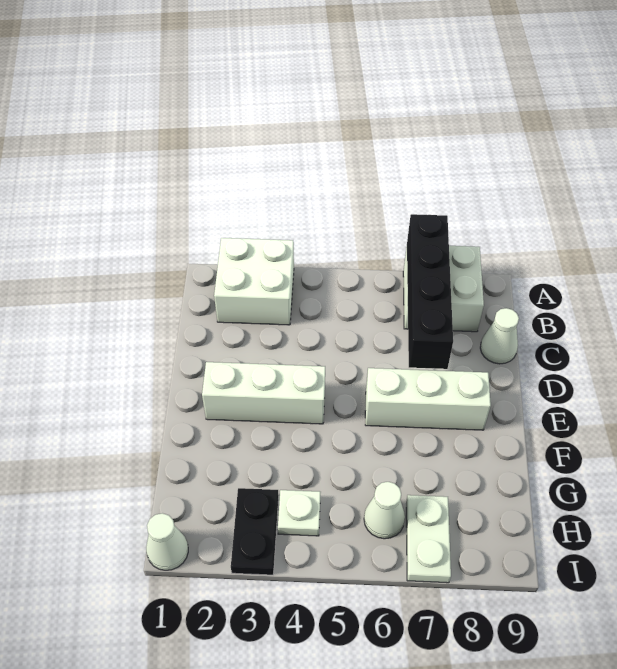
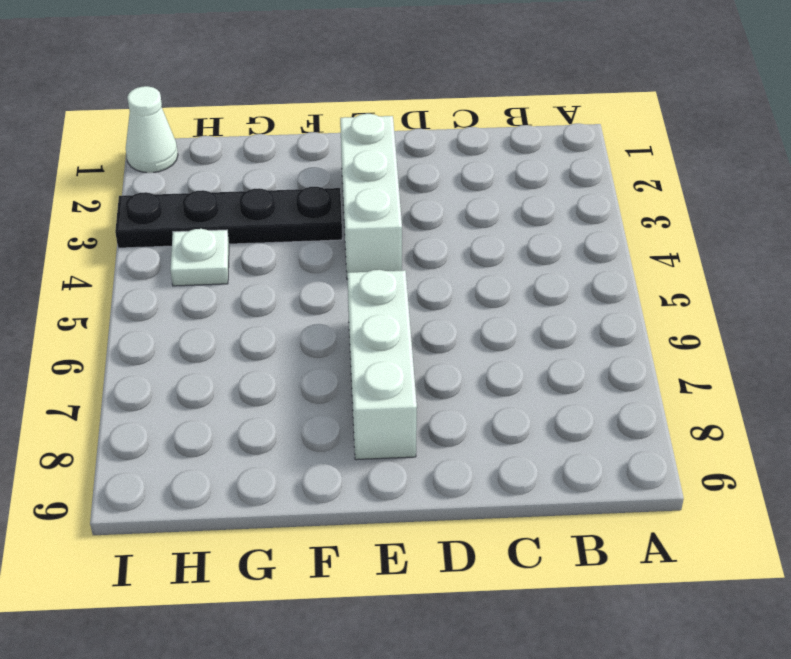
black plate F3:I3 level 1 -> black plate H3:I3 level 1
none -> white brick A2:B3 level 1
none -> white brick A7:B8 level 1

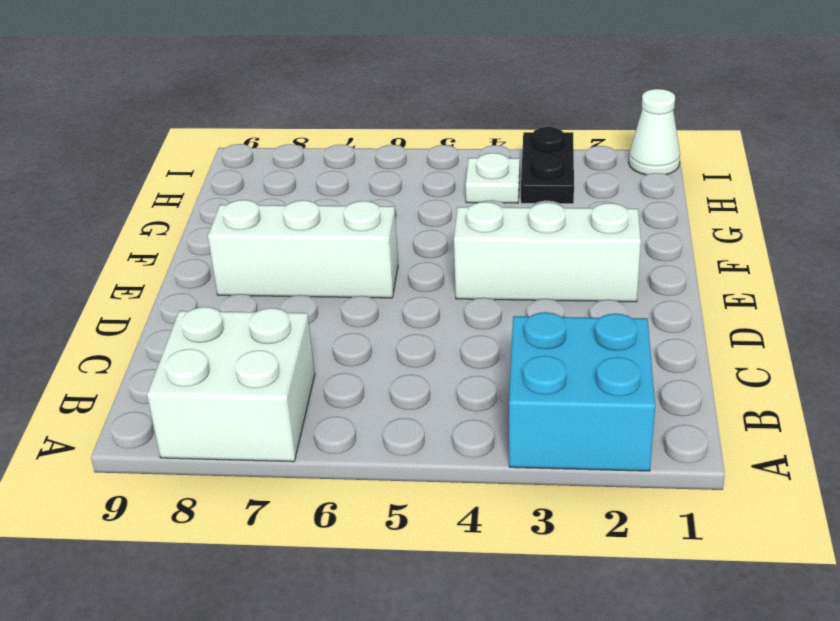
cyan brick A2:B3 level 1 -> white brick A2:B3 level 1
none -> white cone C9 level 1
none -> white cone H6 level 1

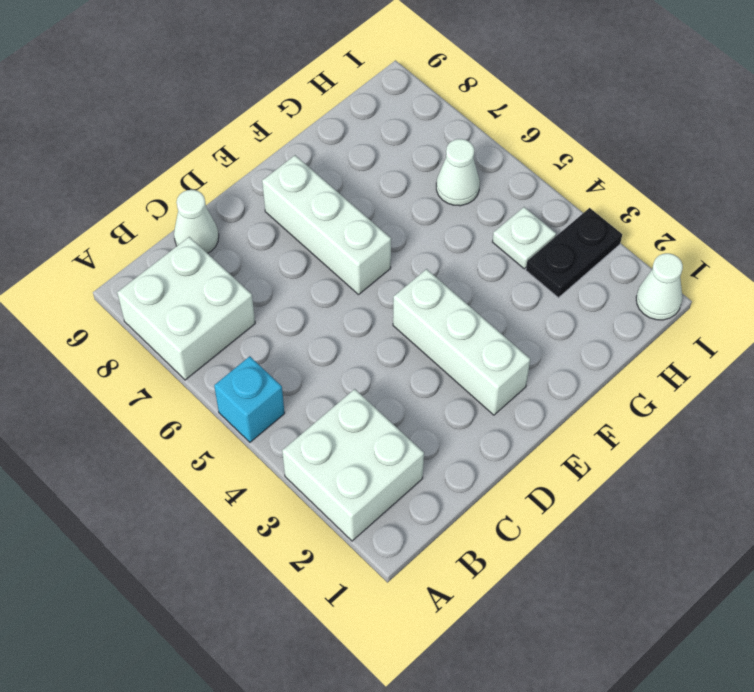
cyan brick A5 level 1 -> none
none -> white plate H7:I7 level 1
none -> black brick A7:D7 level 2

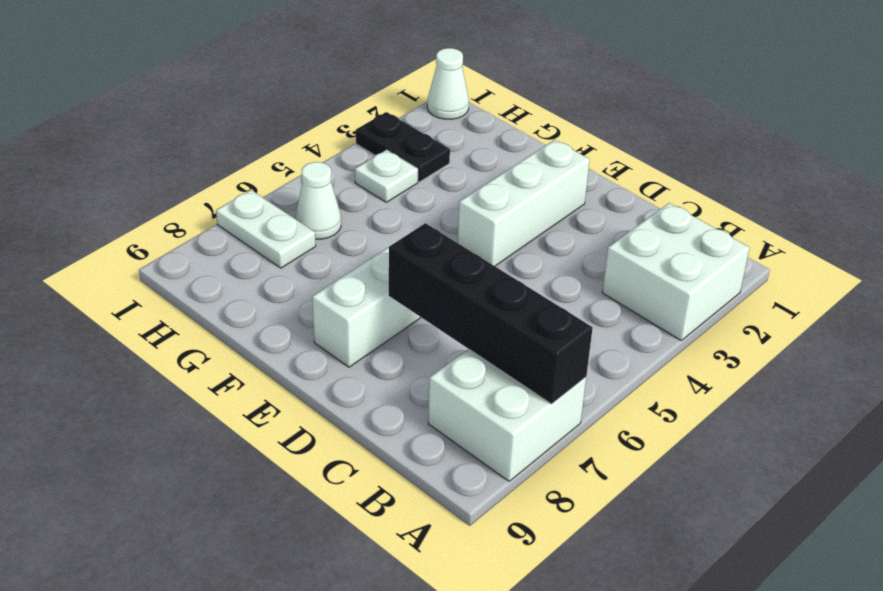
none -> white cone C9 level 1

